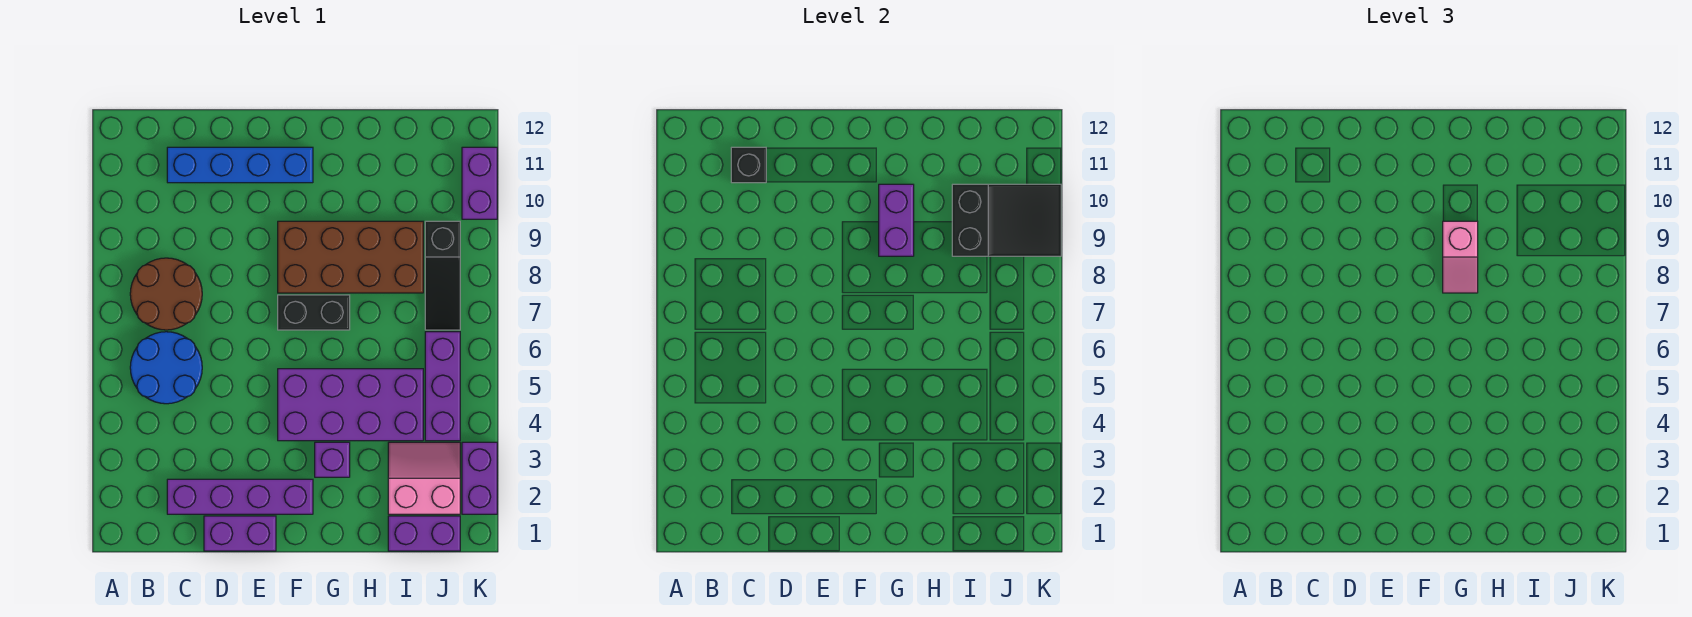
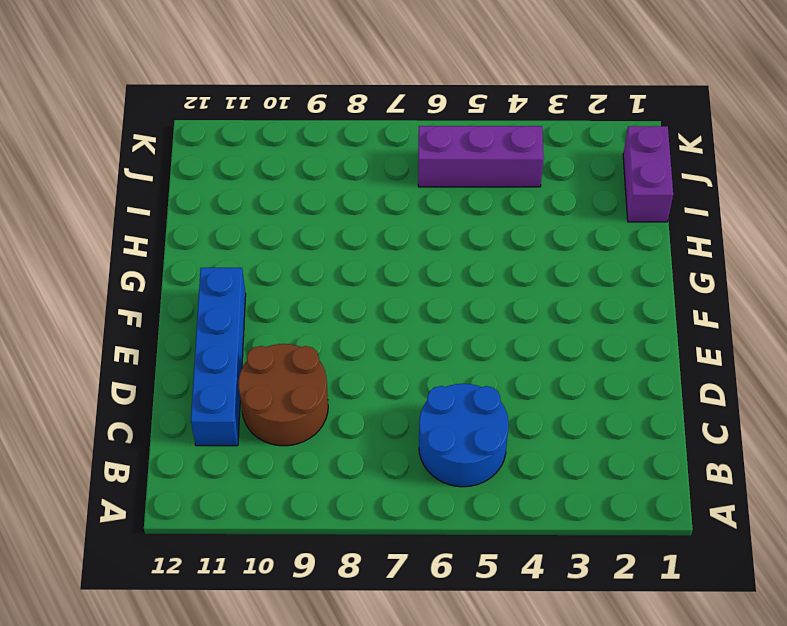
brown round brick C9:D10 level 1 -> brown round brick B7:C8 level 1
none -> purple brick C2:F2 level 1
none -> purple brick D1:E1 level 1
none -> purple brick F4:I5 level 1

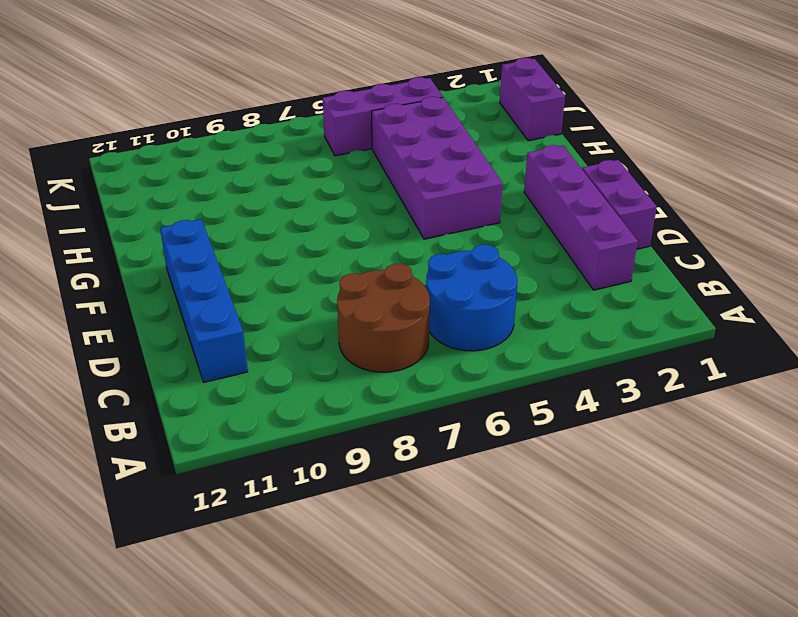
none -> black brick F7:G7 level 1
none -> brown brick F8:I9 level 1
none -> purple brick G3 level 1

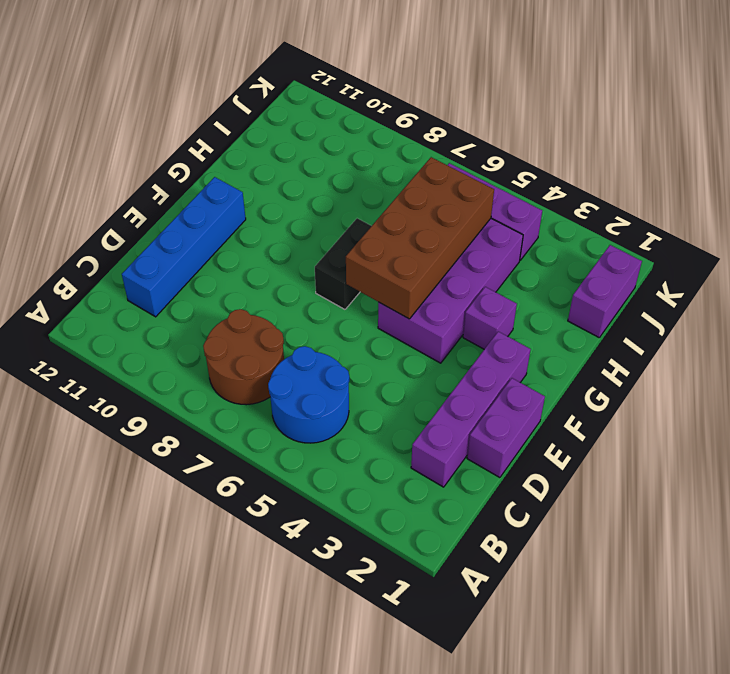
brown brick F5:I6 level 2 -> brown brick F8:I9 level 1
none -> pink slope I2:J3 level 1 top 2
none -> black slope J7:J9 level 1 top 9
none -> purple brick K2:K3 level 1

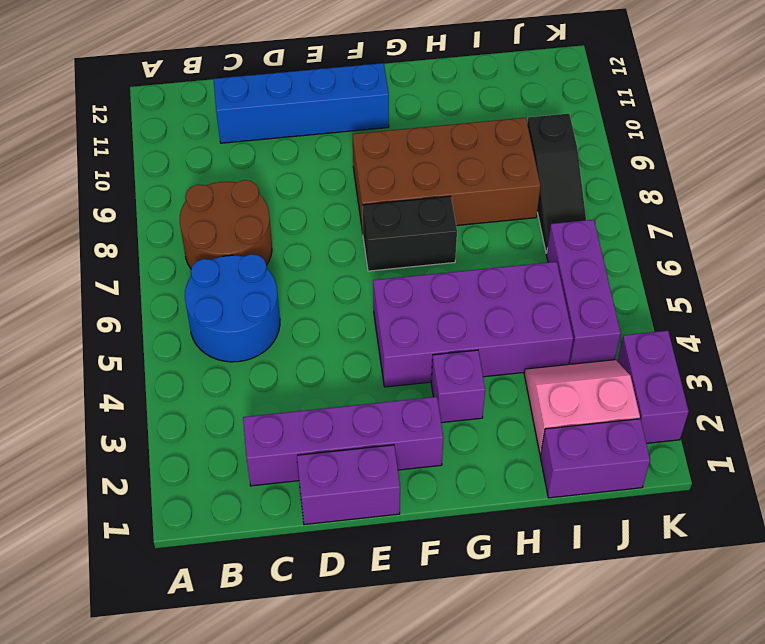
none -> purple brick K10:K11 level 1
none -> black brick C11 level 2
none -> purple brick G9:G10 level 2

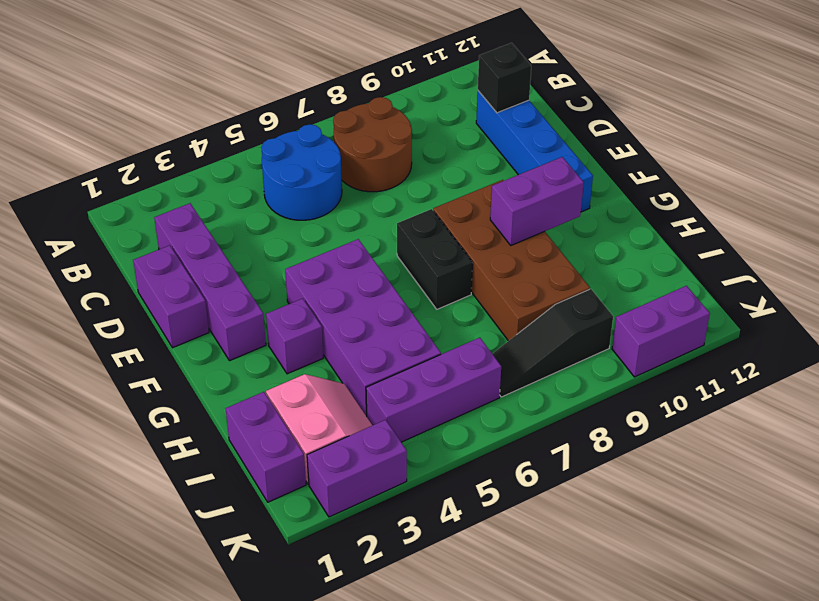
none -> black slope I9:K10 level 2 top I
none -> pink slope G8:G9 level 3 top 9

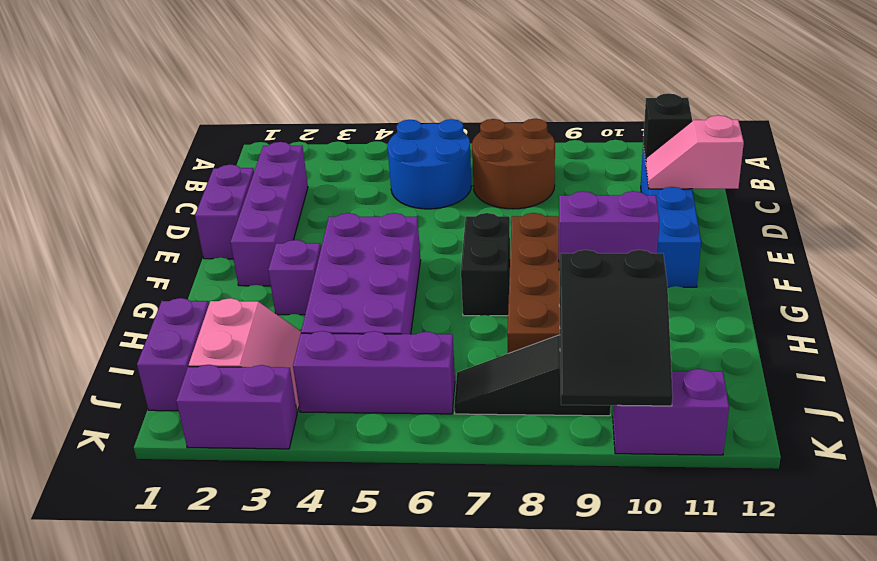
pink slope D11:D12 level 2 top 12 -> pink slope G8:G9 level 3 top 9

